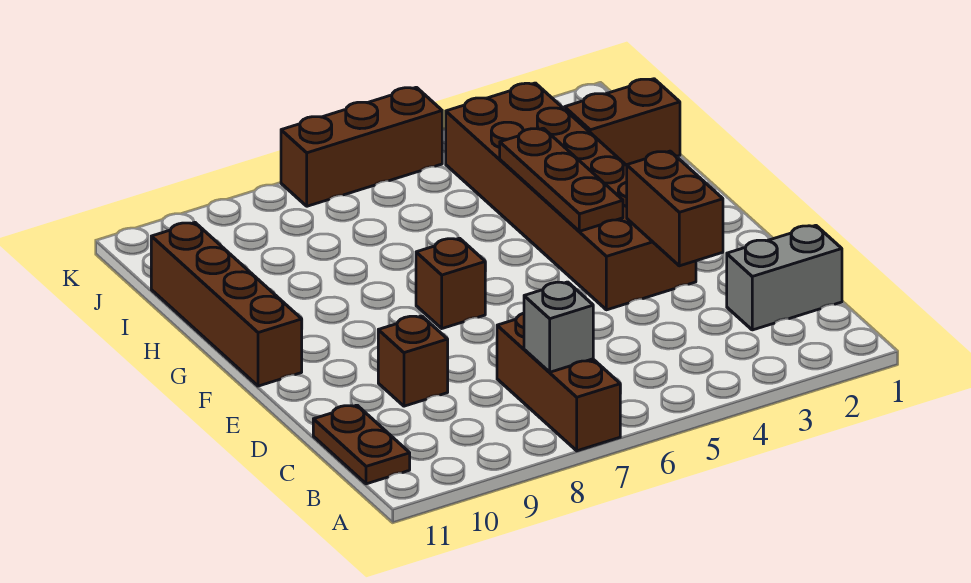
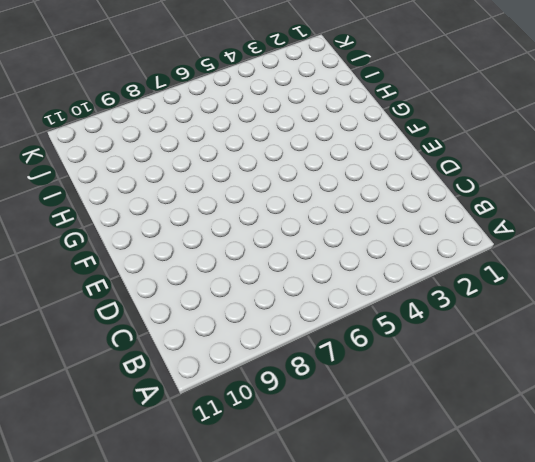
none -> brown brick A7:C7 level 1
none -> brown plate B11:C11 level 1
none -> grey brick C1:C2 level 1

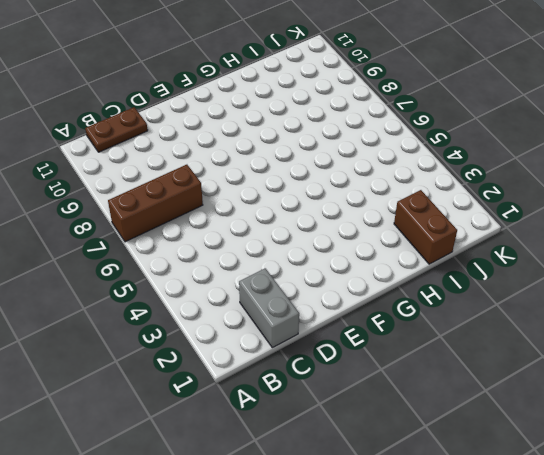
none -> brown brick D9 level 1
none -> brown brick E3:J4 level 1
none -> brown brick F7 level 1

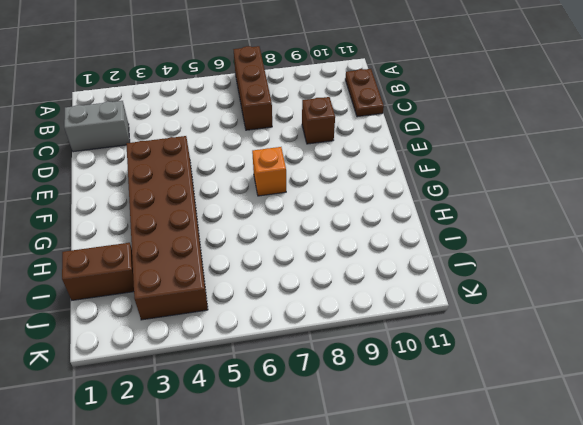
orange brick F7 level 1 -> brown brick F7 level 1
none -> brown brick F11:I11 level 1
none -> brown brick K5:K7 level 1
none -> grey brick B7 level 2

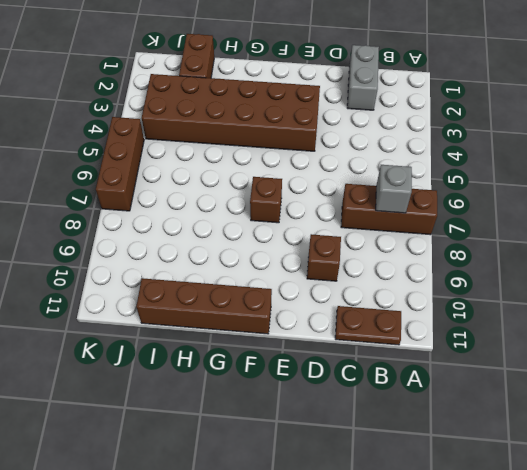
none -> brown brick D3:E3 level 2
none -> brown plate F4:H4 level 2

